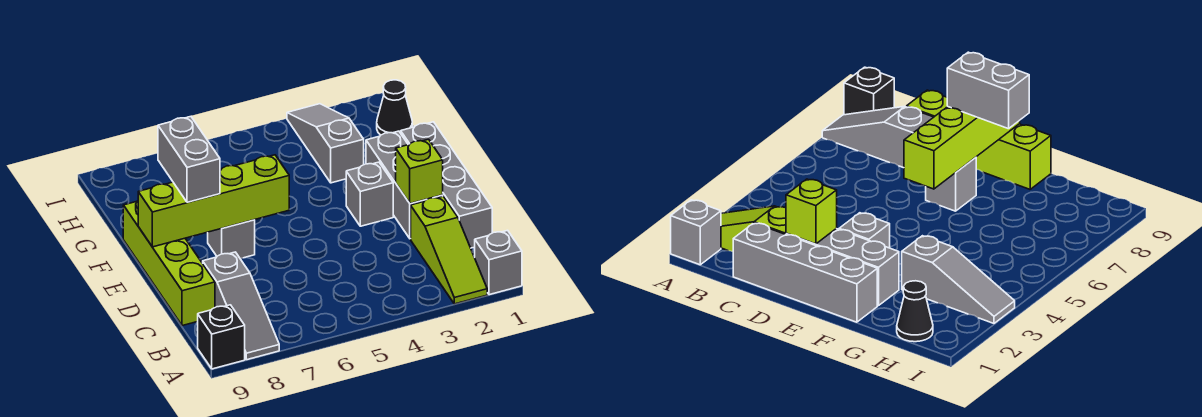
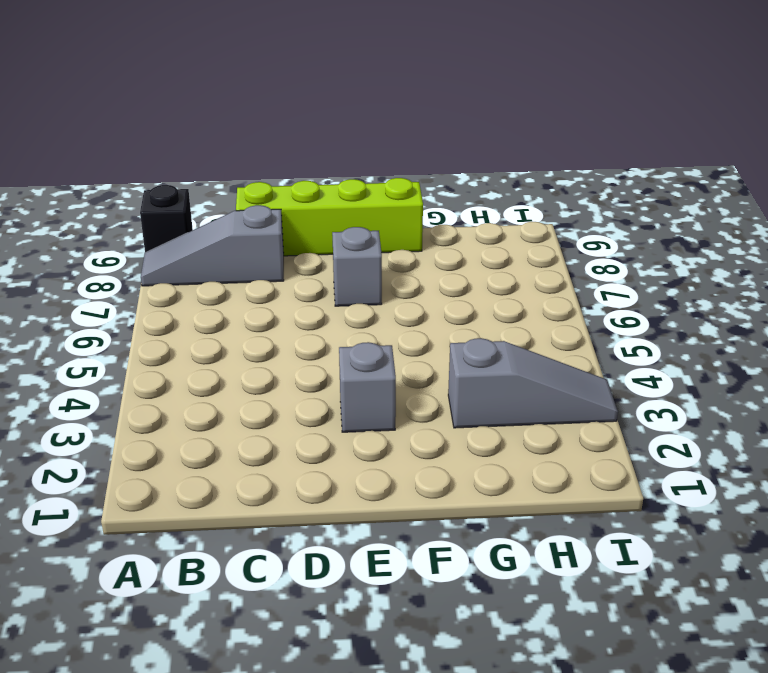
none -> grey brick A1 level 1
none -> lime slope A2:C2 level 1 top C
none -> grey brick C1:F1 level 1

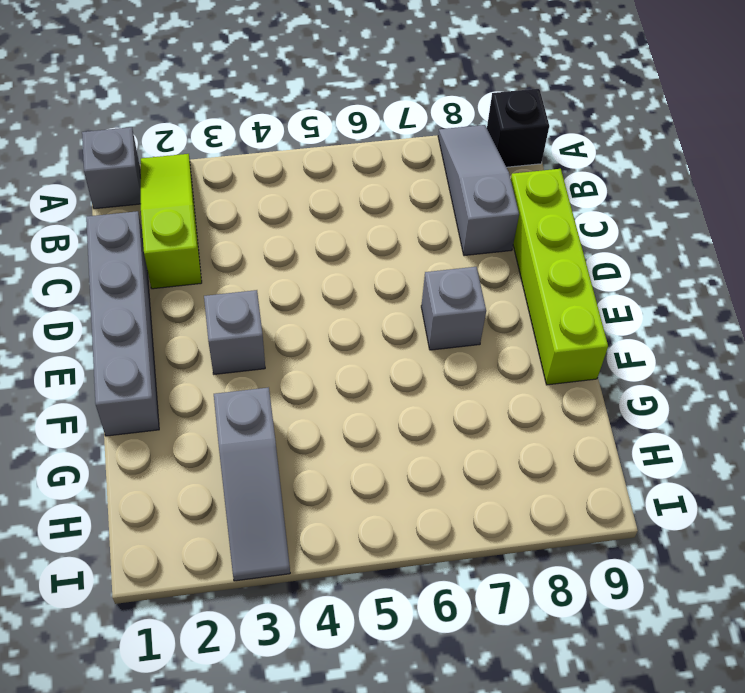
none -> grey brick D2:F2 level 1
none -> black cone H1 level 1
none -> lime brick D2 level 2

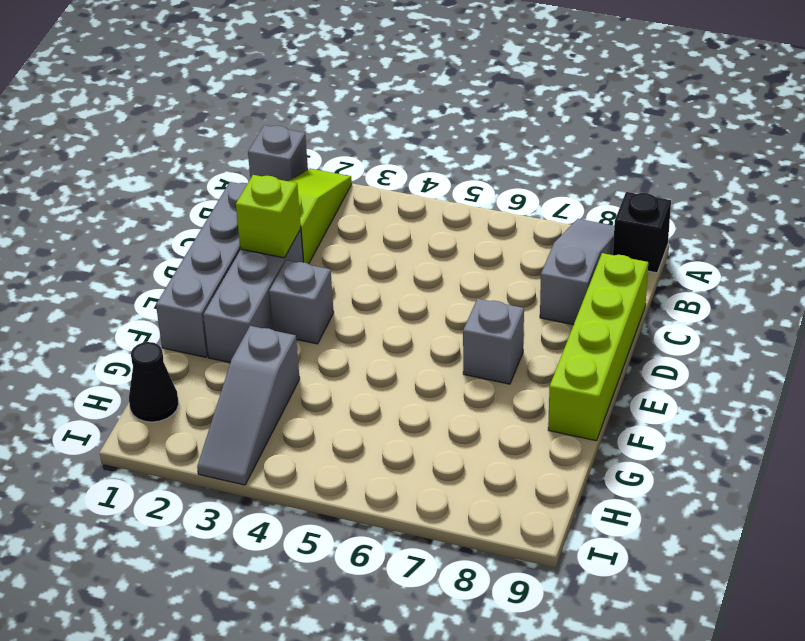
none -> lime brick E6:E9 level 2
none -> grey brick E8:F8 level 3

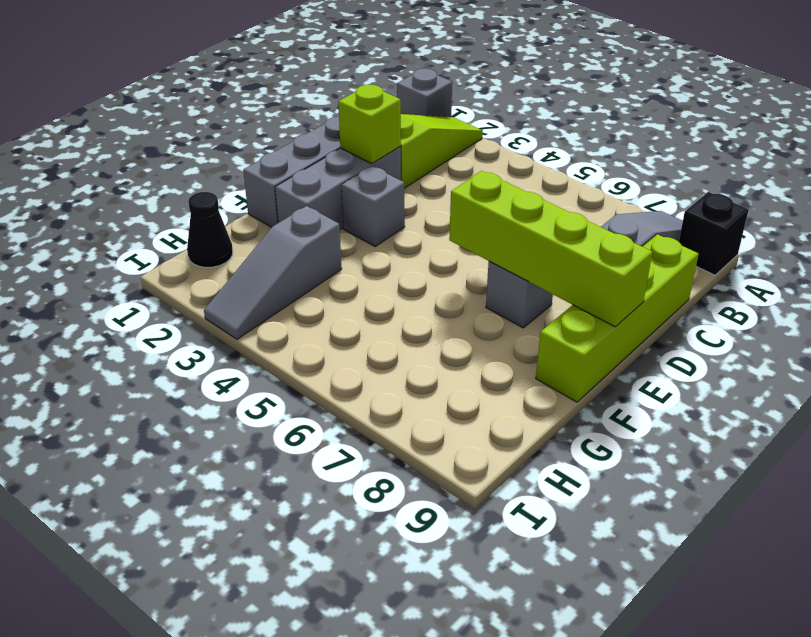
none -> grey brick E8:F8 level 3

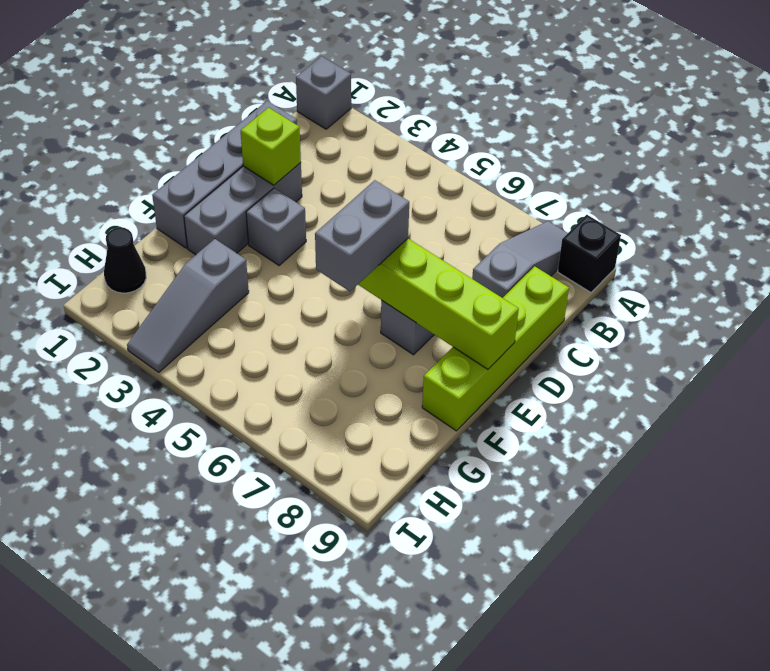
grey brick E6:F6 level 3 -> grey brick E8:F8 level 3
none -> lime slope A2:C2 level 1 top C

